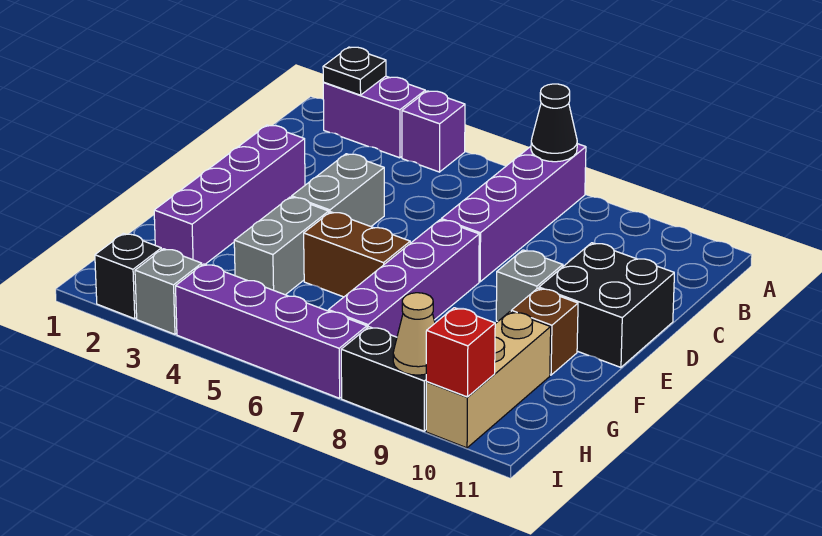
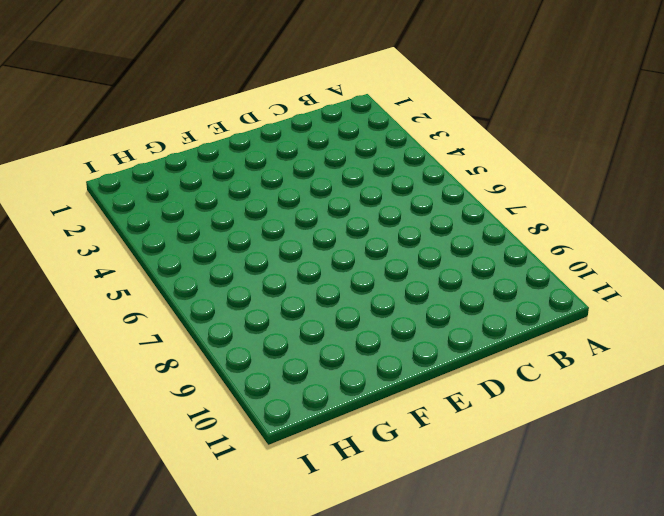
none -> purple brick A2:A3 level 1
none -> purple brick A4 level 1
none -> purple brick A7:D7 level 1

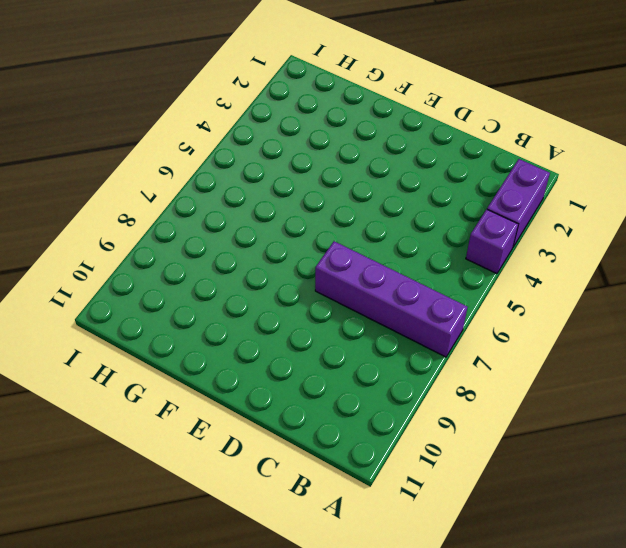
none -> purple brick D2:G2 level 1
none -> grey brick D4:E4 level 1
none -> black brick D10:E11 level 1

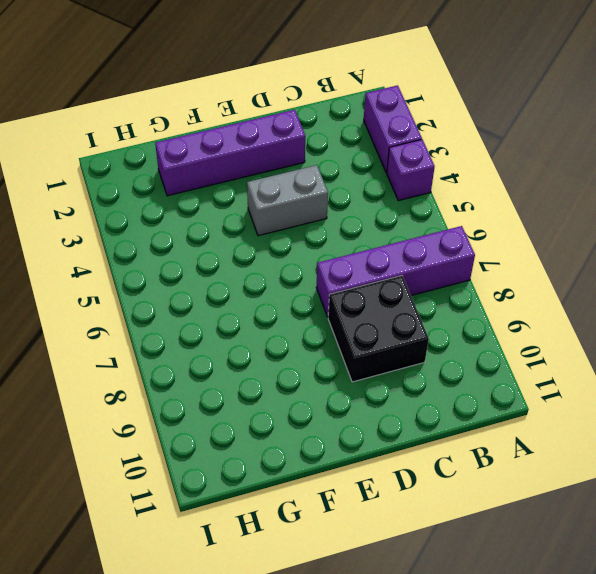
black brick C8:D9 level 1 -> black brick D10:E11 level 1
none -> purple brick E7:H7 level 1
none -> grey brick E9 level 1
none -> grey brick F4:G4 level 1

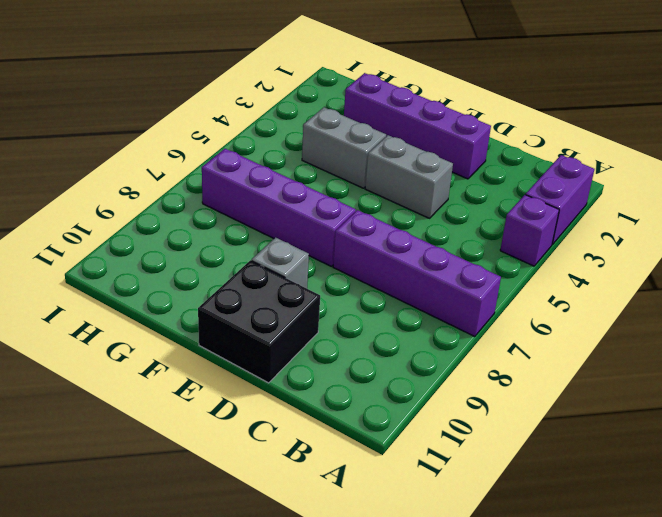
none -> brown brick F5:F6 level 1
none -> brown brick F10 level 1
none -> tan brick G10:I10 level 1

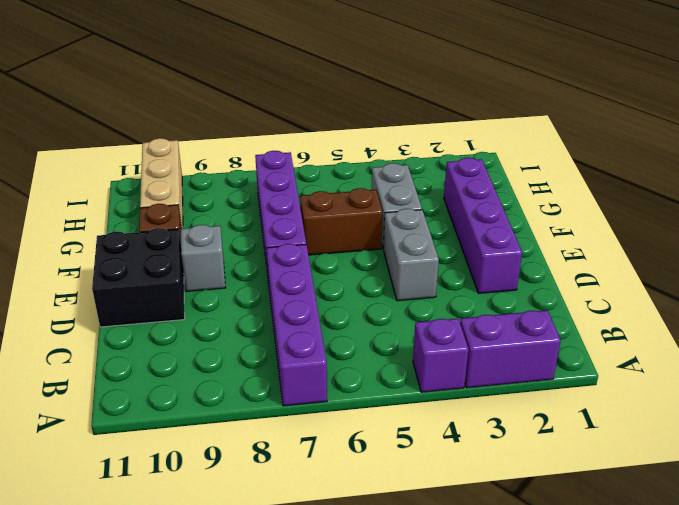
none -> black brick I2 level 1
none -> grey brick I3 level 1
none -> purple brick I4:I7 level 1

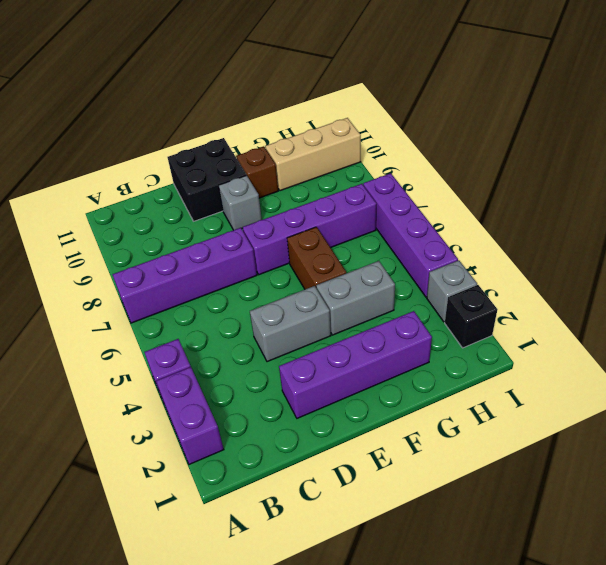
none -> black brick I8:I9 level 1
none -> black plate A2 level 2
none -> black cone A7 level 2

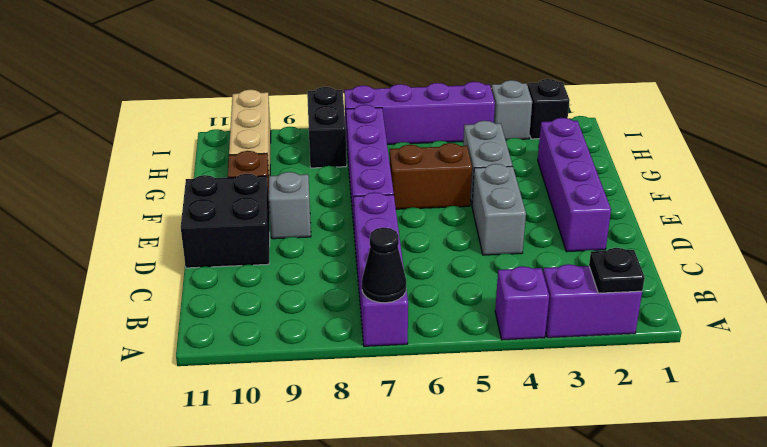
black brick H8:I8 level 1 -> black brick I8:I9 level 1
none -> tan cone I9 level 2
none -> red brick I10 level 2

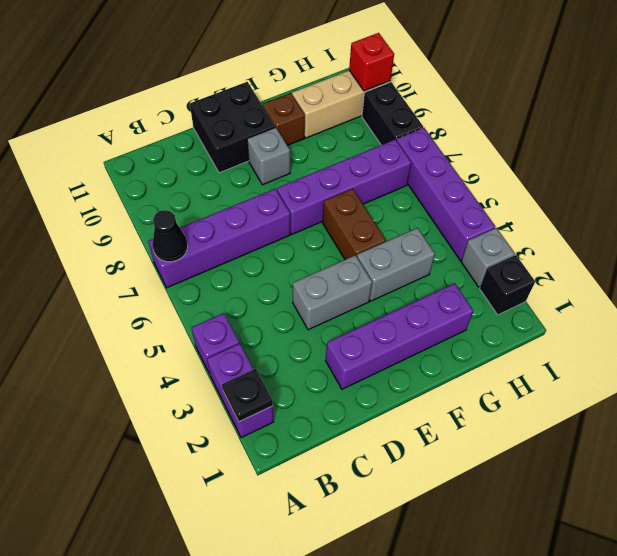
none -> tan cone I9 level 2

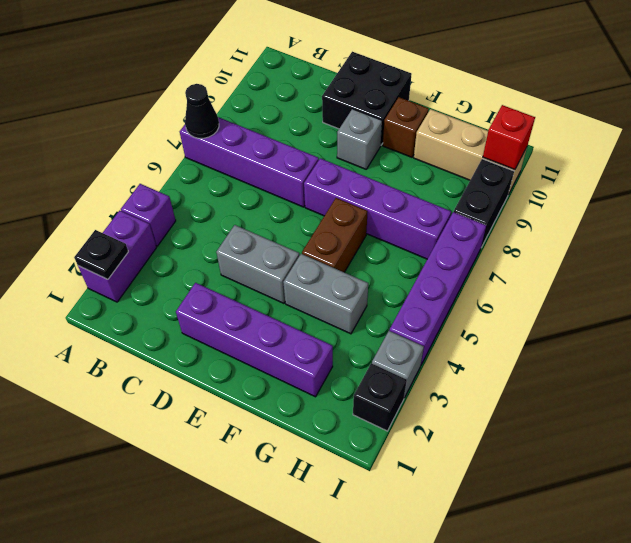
none -> tan cone I9 level 2

